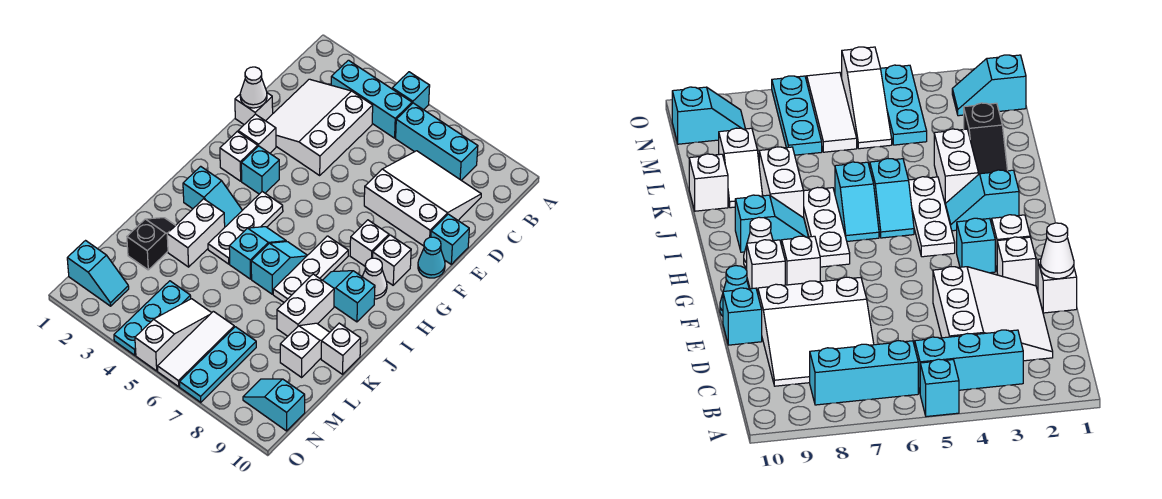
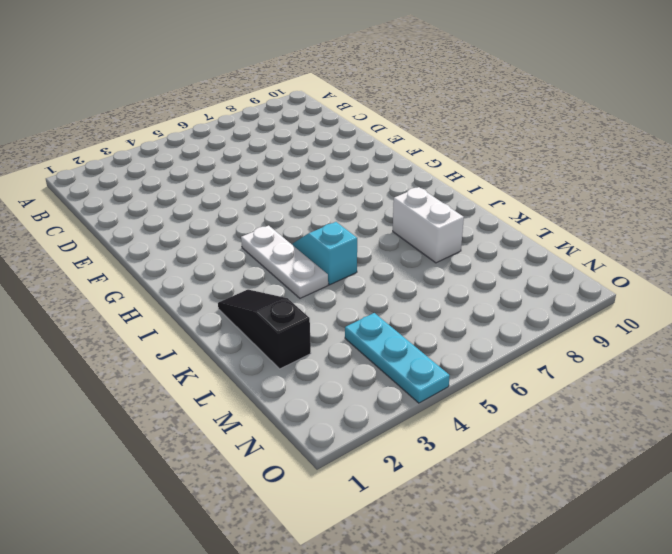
black slope J2:L2 level 1 top L -> black slope K2:L2 level 1 top L
none -> cyan brick A5 level 1
none -> cyan brick B3:B5 level 1
none -> cyan brick B6:B8 level 1
none -> white slope C2:E4 level 1 top 4

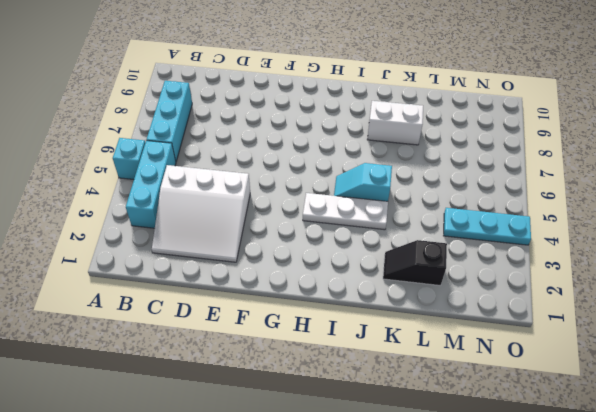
none -> white slope C7:E9 level 1 top E
none -> white brick E1 level 1
none -> cyan brick E10 level 1
none -> white brick F2 level 1

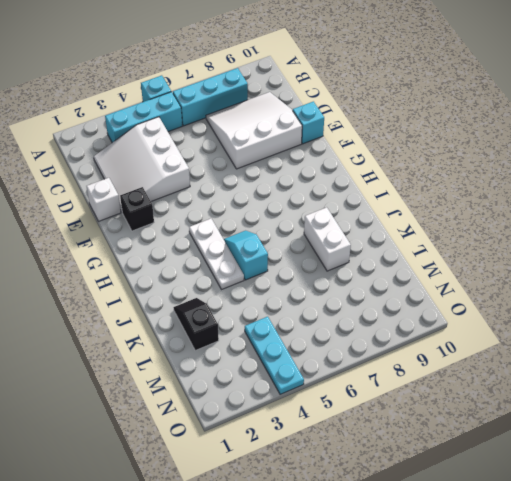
black brick F2 level 1 -> white brick F2 level 1
none -> cyan cone F10 level 1
none -> white brick G2 level 1
none -> cyan brick G3 level 1
none -> white brick G8 level 1

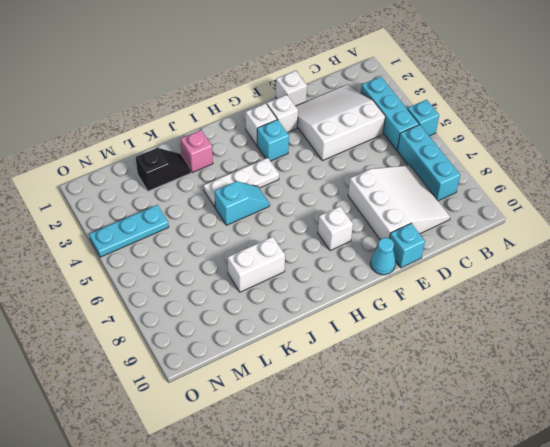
pink brick J2 level 1 -> none
none -> white brick G9 level 1
none -> white plate H7:J7 level 1
none -> white cone H9 level 1
none -> cyan slope I2:I3 level 1 top 2

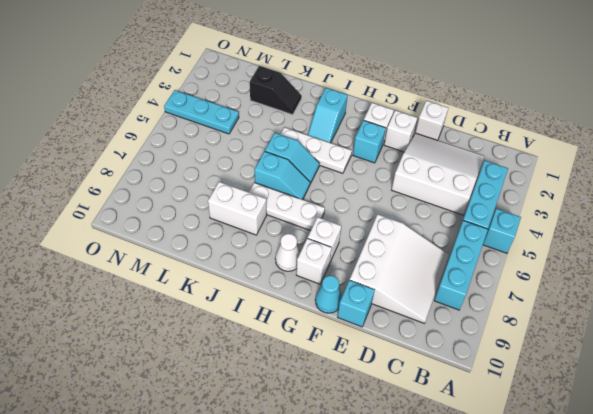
none -> cyan slope I8:I9 level 1 top 9
none -> white brick J3:K3 level 1
none -> white slope K9:L9 level 1 top L
none -> white brick K10 level 1

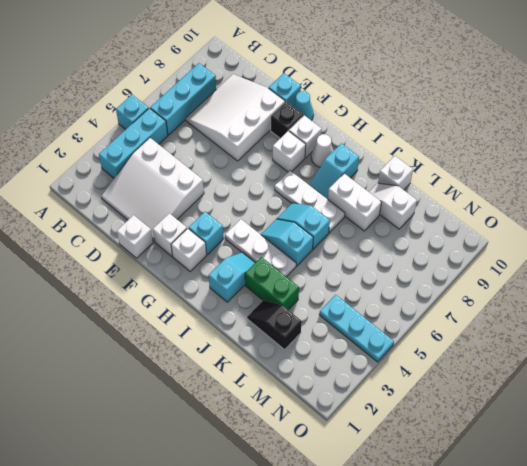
black brick F9 level 1 -> none
green brick J3:K3 level 1 -> white brick J3:K3 level 1
none -> white slope M5:O5 level 1 top O
none -> white tile M6:O6 level 1
none -> cyan plate M7:O7 level 1
none -> cyan slope N1:N2 level 1 top 1

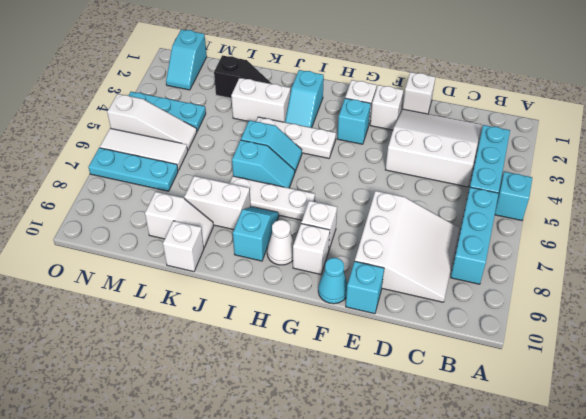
none -> cyan slope N9:N10 level 1 top 10
none -> white cone E1 level 2

